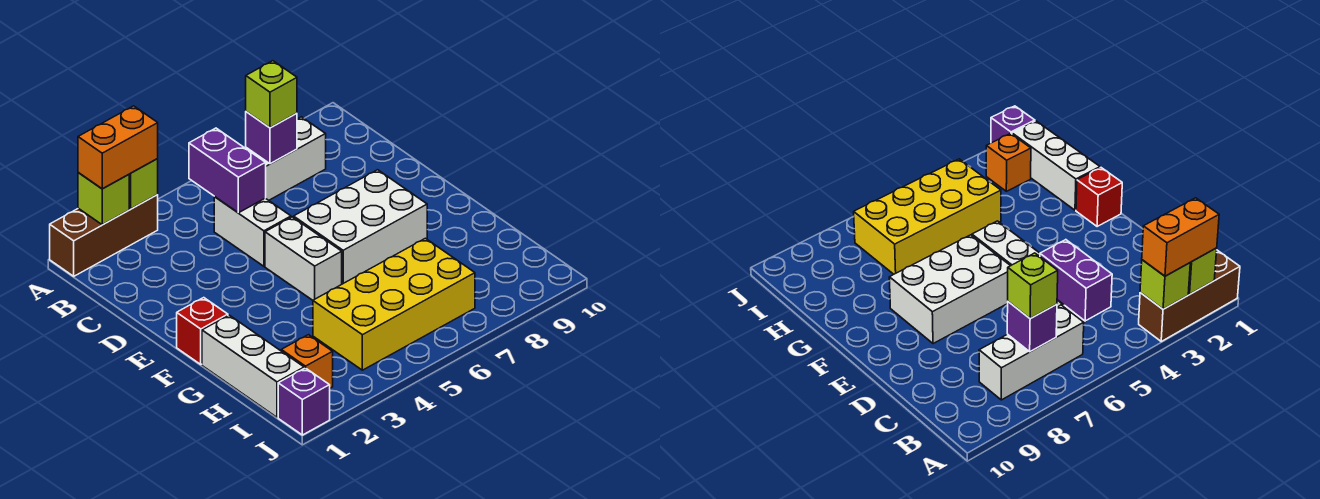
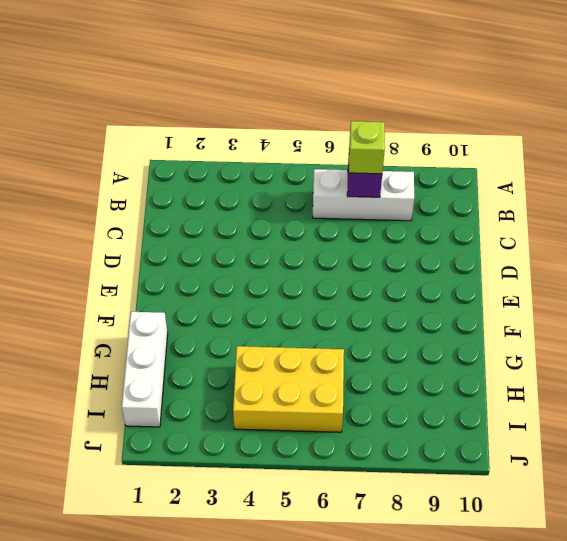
yellow brick H4:I6 level 1 -> yellow brick H4:I7 level 1
none -> brown brick A1:A3 level 1
none -> white brick C5:D5 level 1
none -> white brick E5:F5 level 1

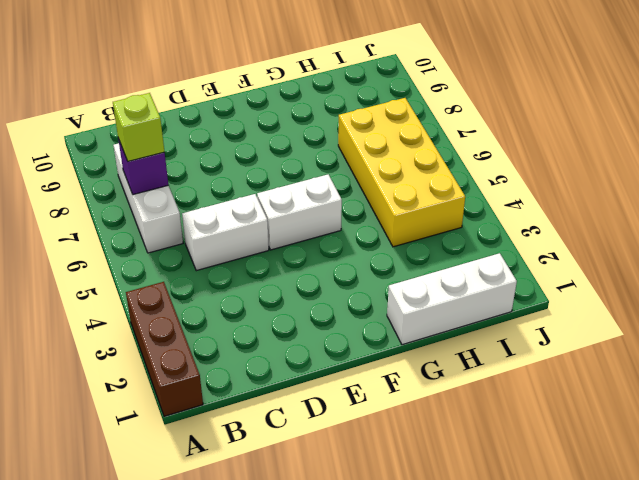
none -> white brick E6:F8 level 1
none -> red brick F1 level 1
none -> orange brick I2 level 1

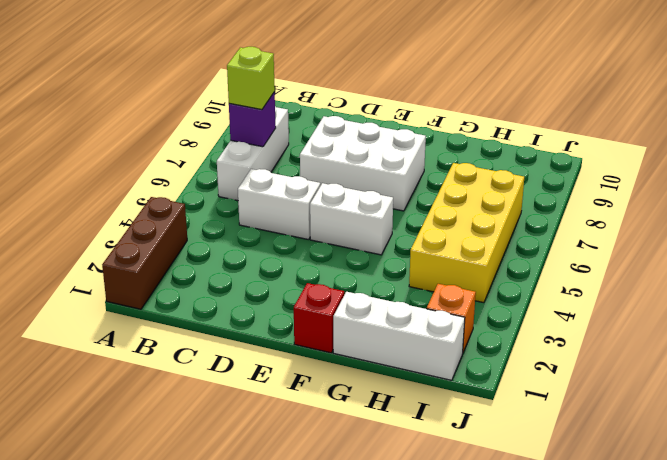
white brick D7:F8 level 1 -> white brick E6:F8 level 1
none -> purple brick J1 level 1
none -> lime brick A2 level 2
none -> lime brick A3 level 2

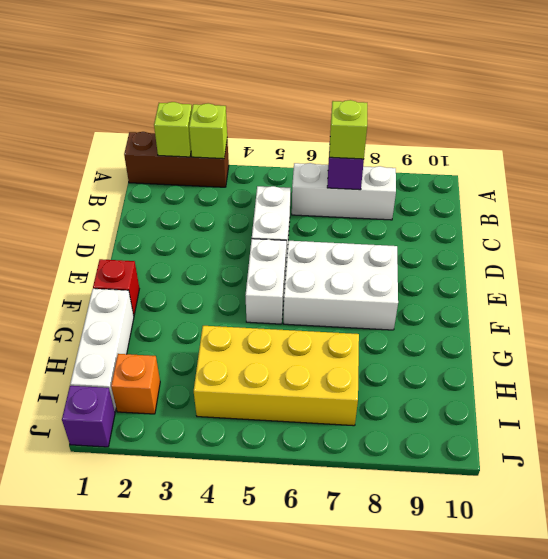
none -> purple brick B5:C5 level 2
none -> orange brick A2:A3 level 3

